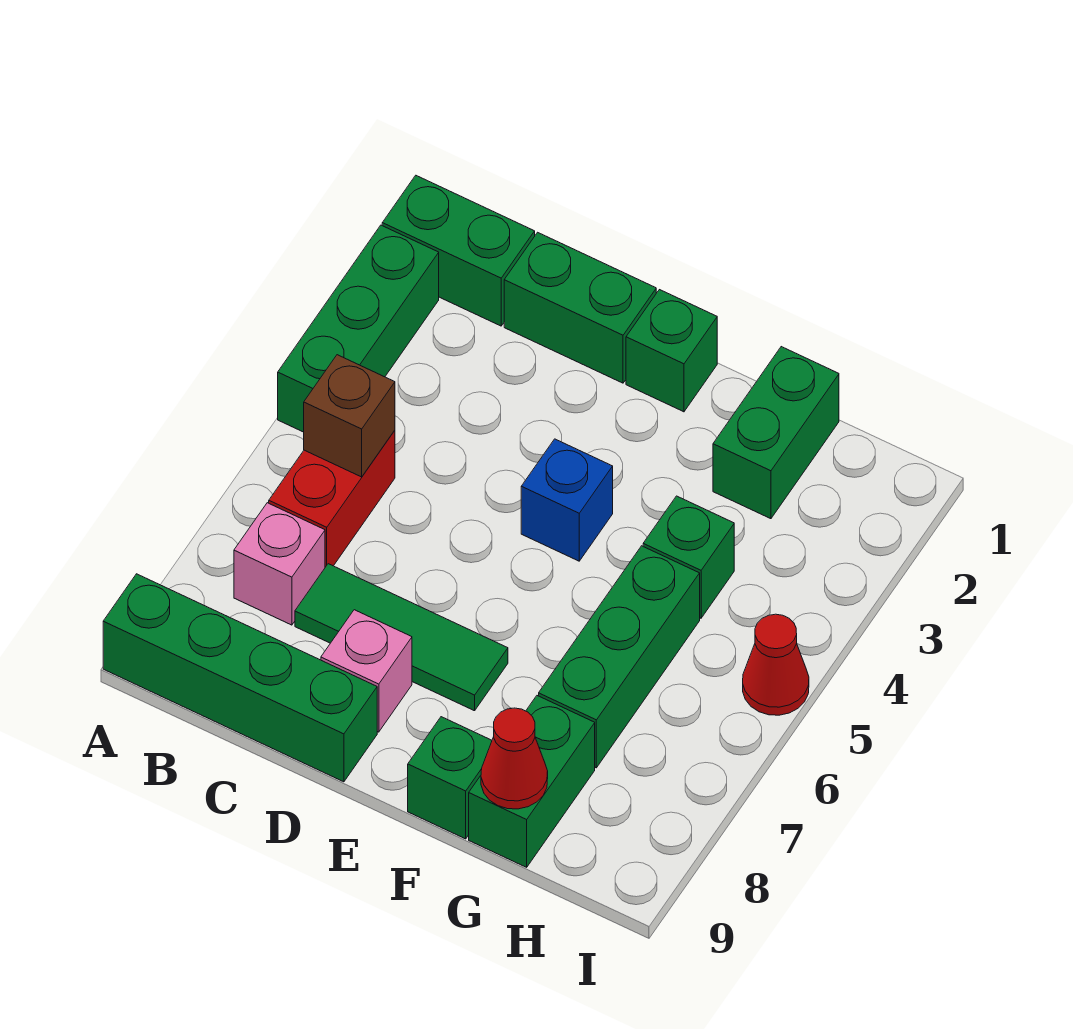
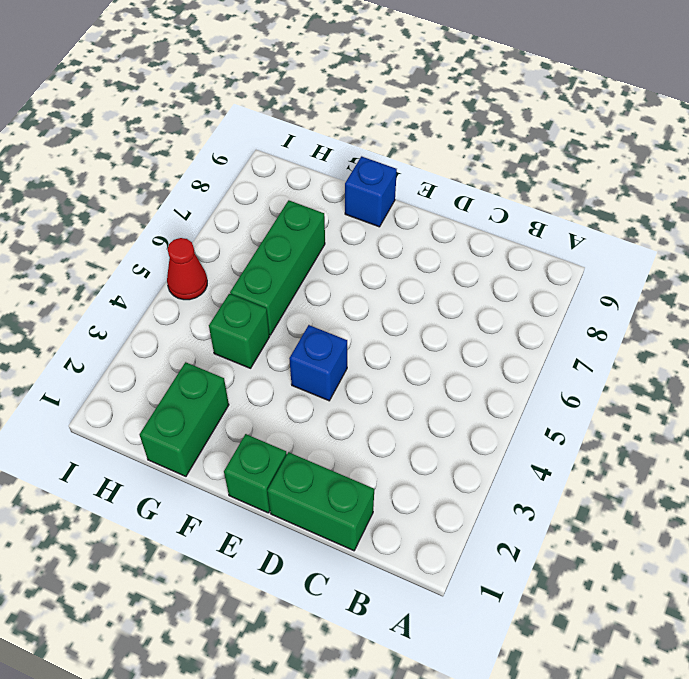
blue brick F9 level 1 -> green brick F9 level 1
none -> green brick A1:B1 level 1
none -> green brick A2:A4 level 1
none -> green brick A9:D9 level 1

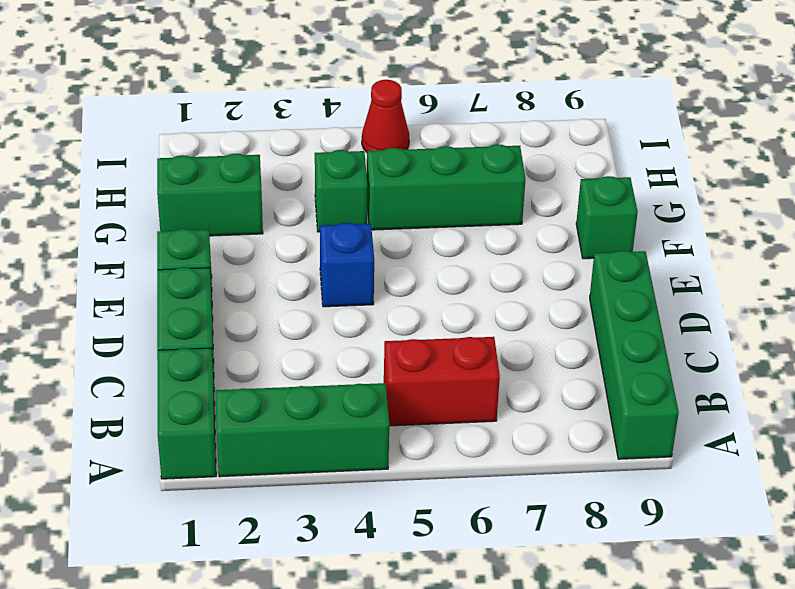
none -> pink brick B7 level 1
none -> green tile C7:E7 level 1
none -> pink brick D8 level 1

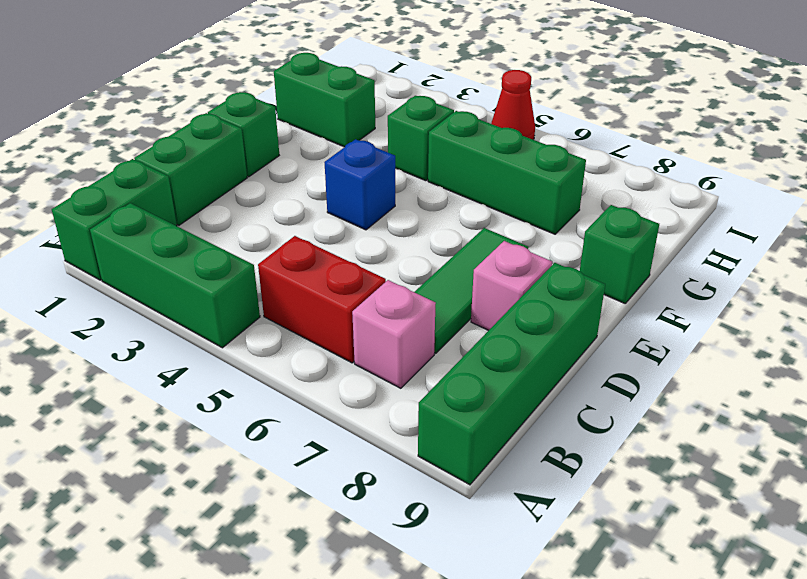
none -> green brick G8:G9 level 1
none -> brown brick B5 level 2
none -> red cone G9 level 2

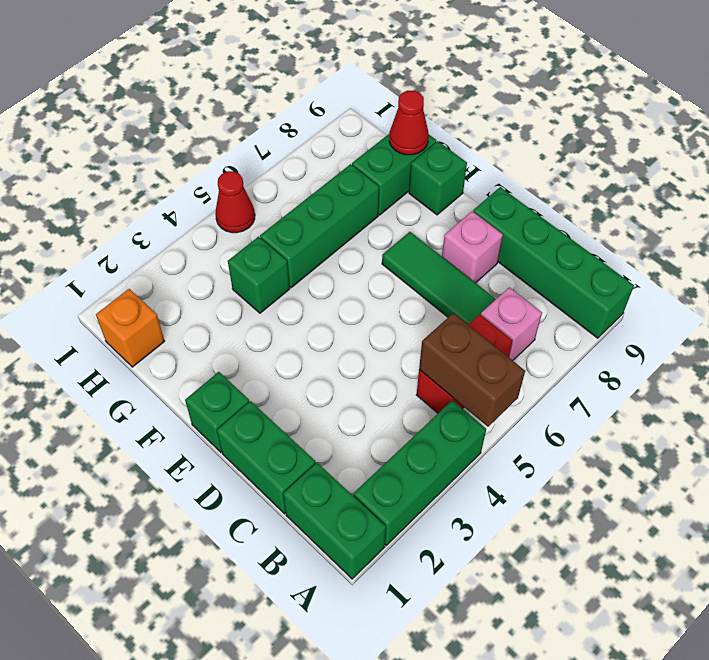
brown brick A5:B5 level 2 -> brown brick B5 level 2
orange brick H1 level 1 -> none
none -> blue brick E4 level 1
none -> green brick G1:G2 level 1

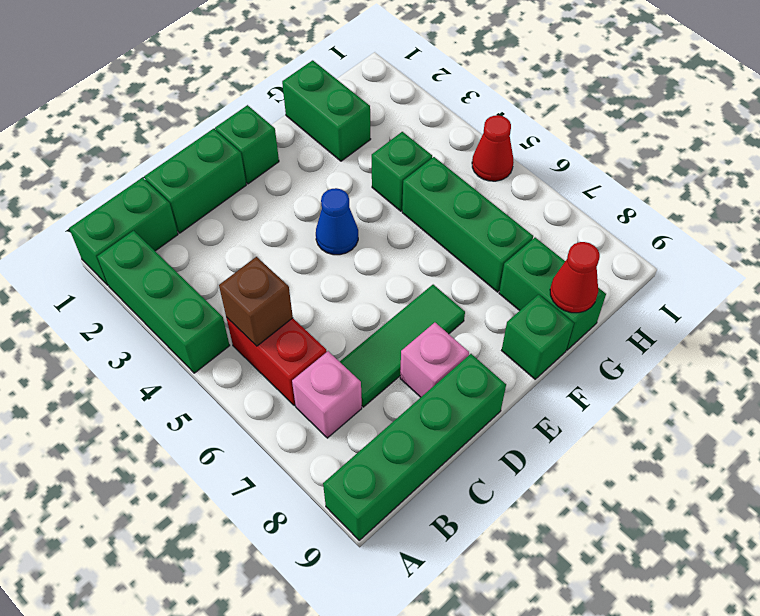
blue cone E4 level 1 -> blue brick E4 level 1

